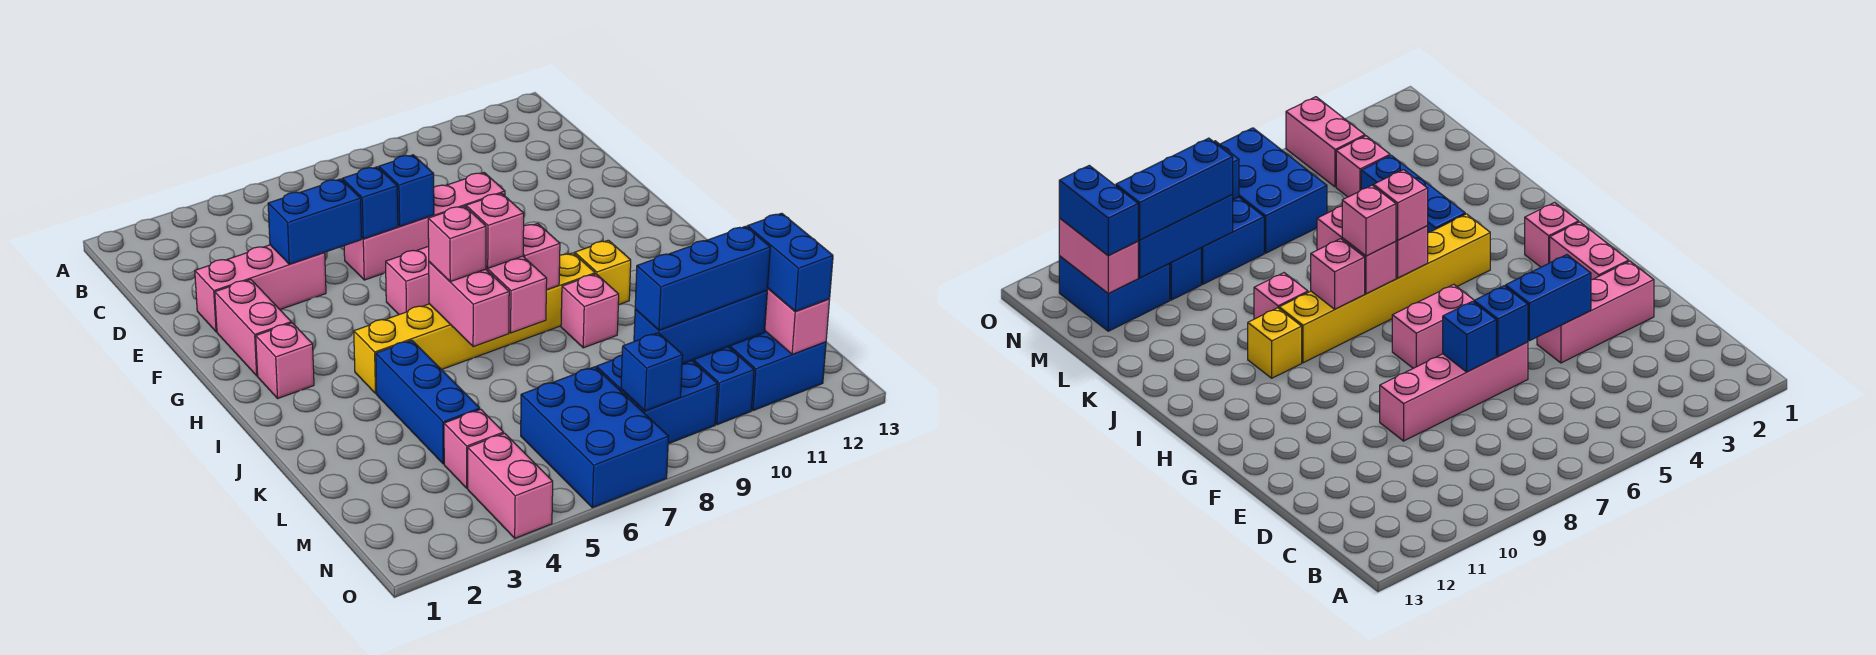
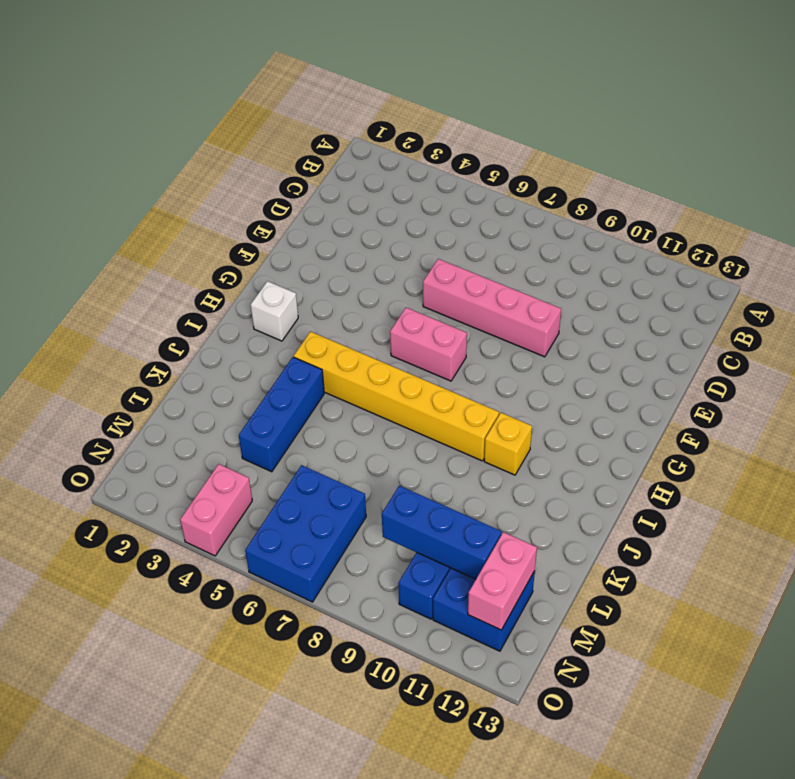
white brick H2 level 1 -> pink brick H2 level 1
none -> pink brick E2:E4 level 1
none -> pink brick F2:G2 level 1
none -> pink brick J9 level 1

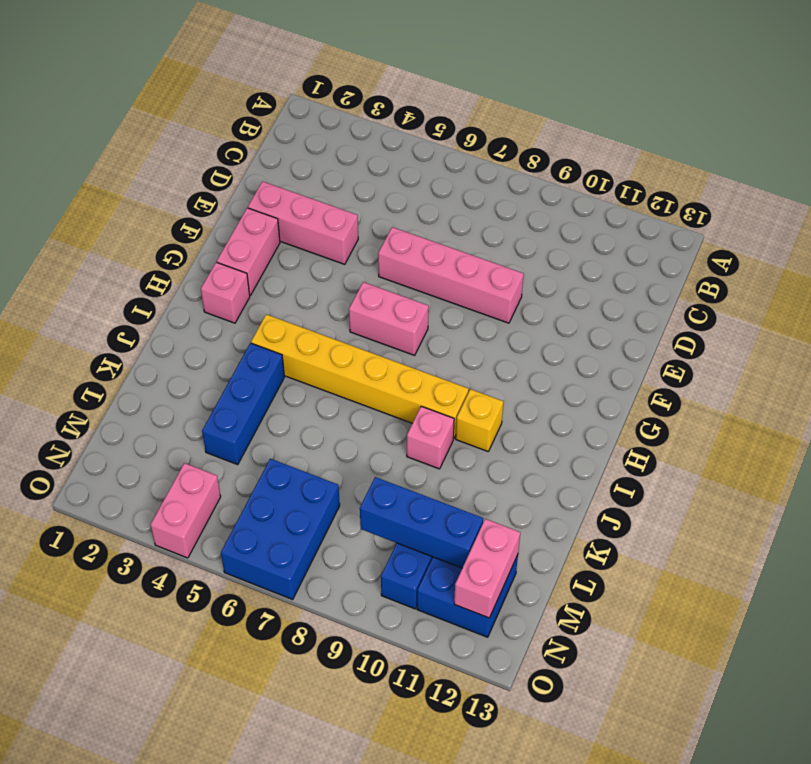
none -> pink brick M4 level 1
none -> blue brick M8:N9 level 1
none -> blue brick E4:E5 level 2

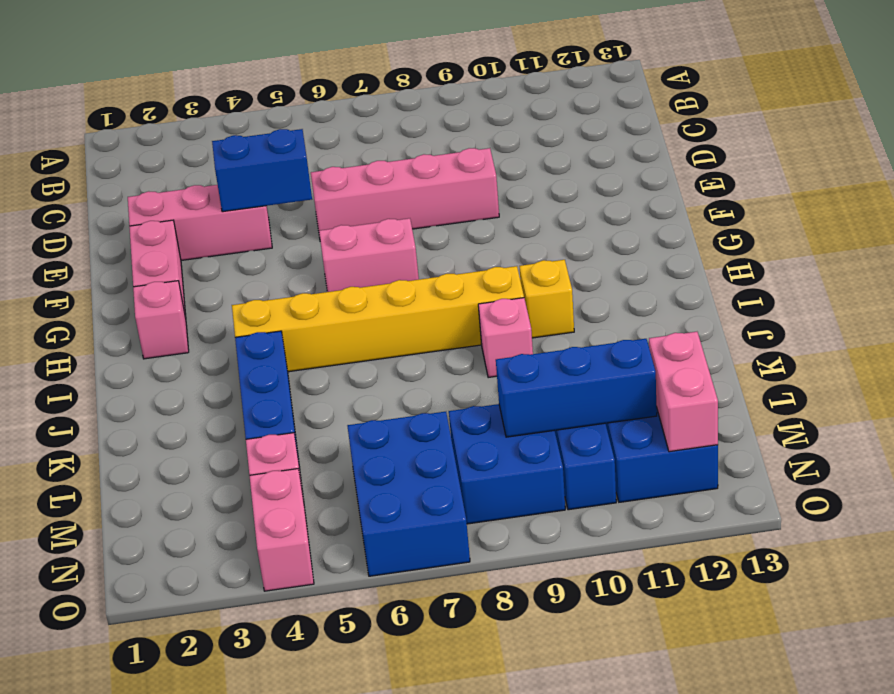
none -> blue brick E6 level 2
none -> blue brick E7 level 2
none -> pink brick I6:J6 level 2

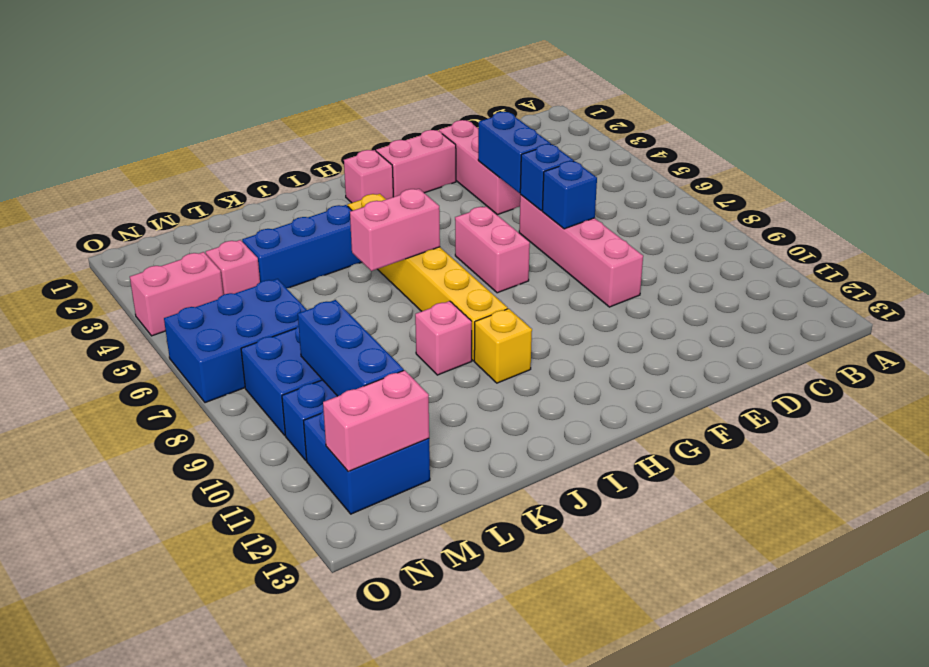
none -> pink brick I7:J7 level 2
none -> pink brick I8 level 2
none -> blue brick N8 level 2

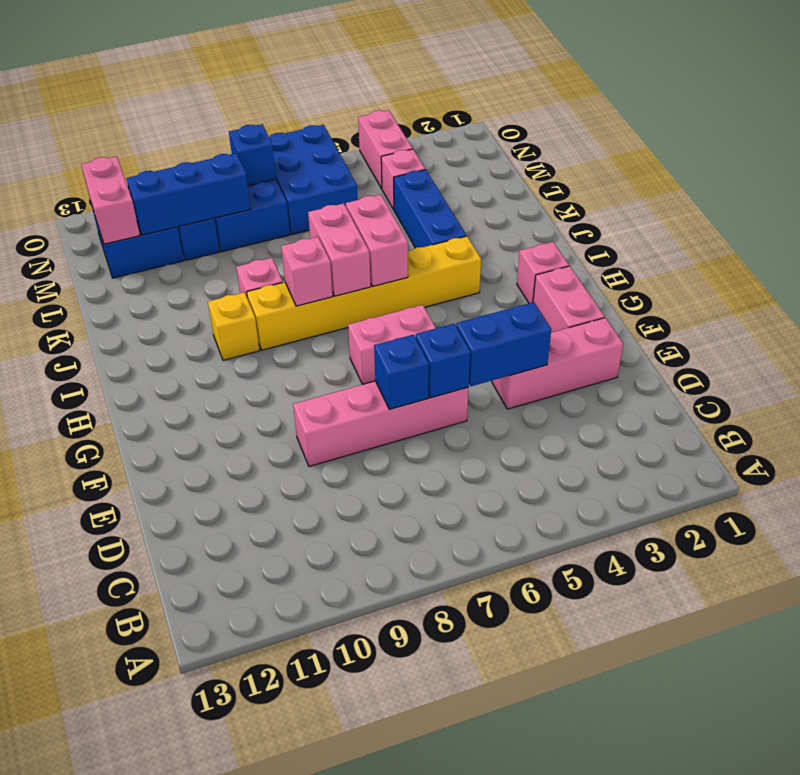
none -> pink brick I6 level 3
none -> pink brick I7 level 3
none -> blue brick M9:M11 level 3

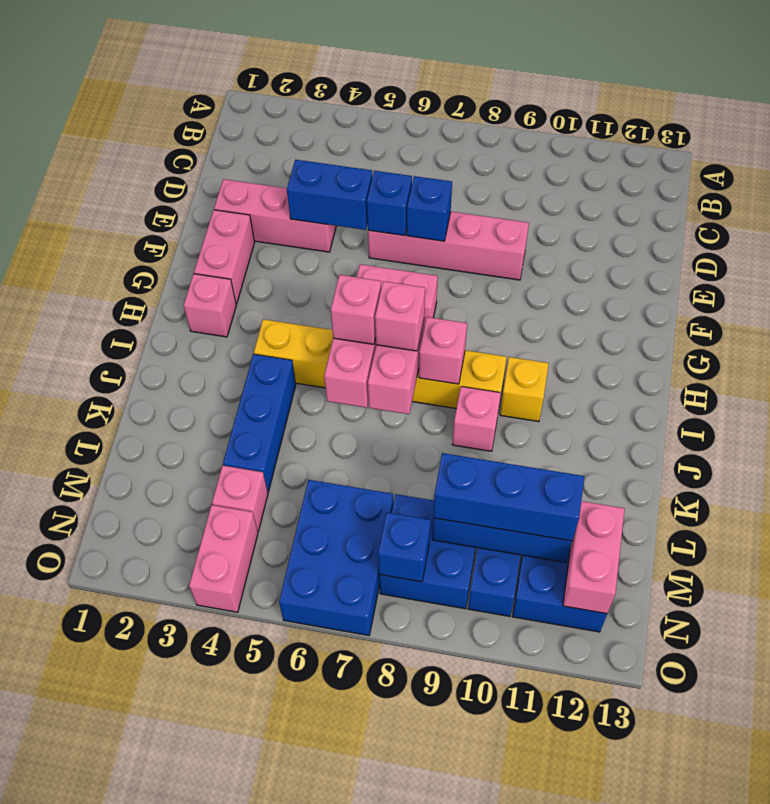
none -> blue brick M12:N12 level 3

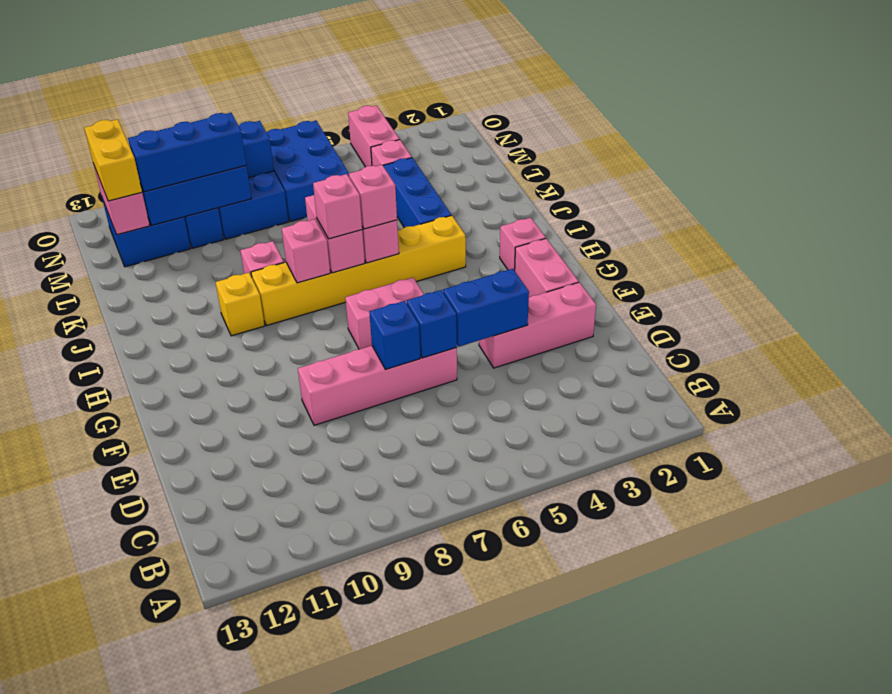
yellow brick M12:N12 level 3 -> blue brick M12:N12 level 3

